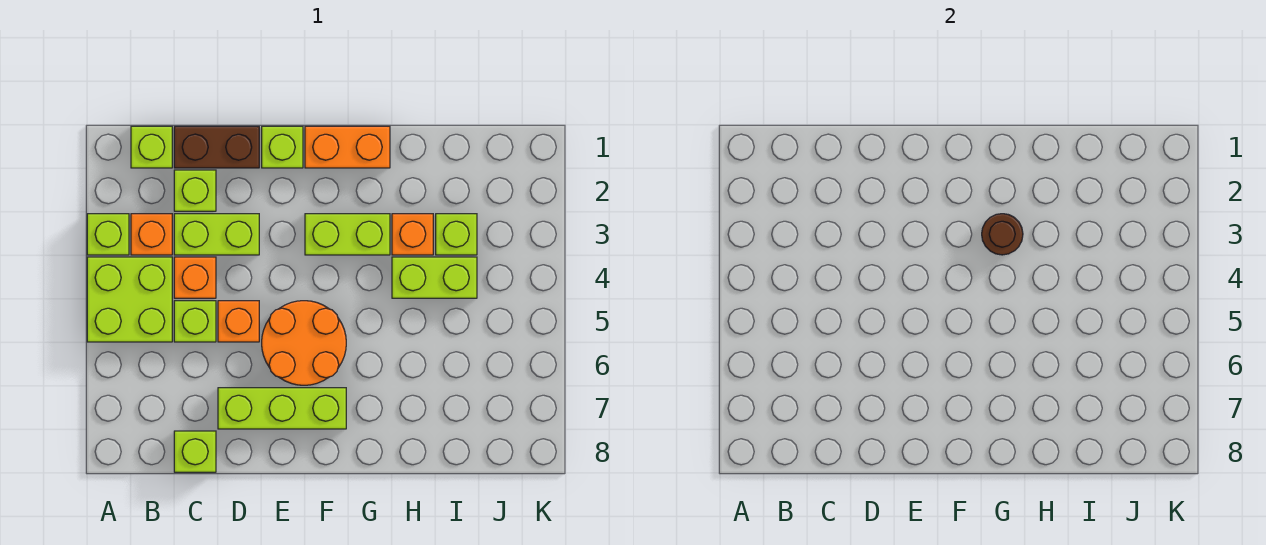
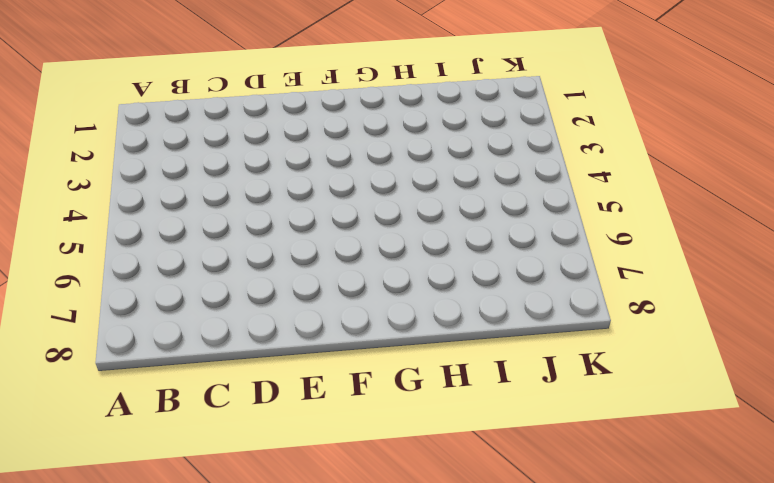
none -> lime brick A3 level 1
none -> lime brick A4:B5 level 1
none -> lime brick B1 level 1

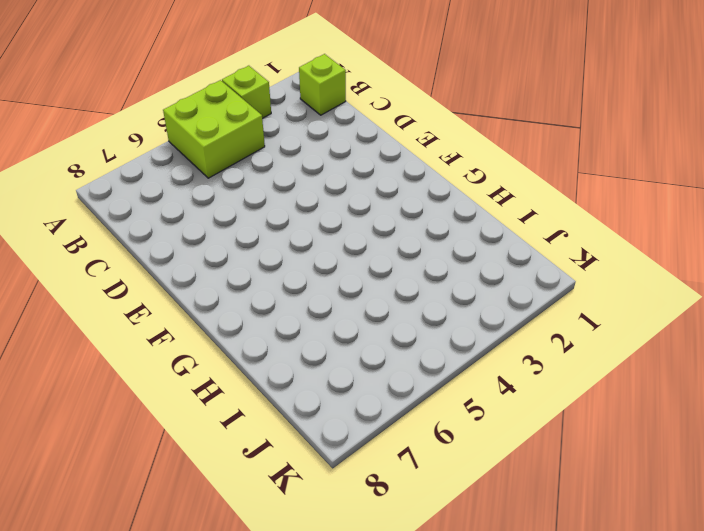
none -> orange brick B3 level 1
none -> brown brick C1:D1 level 1
none -> lime brick C2 level 1

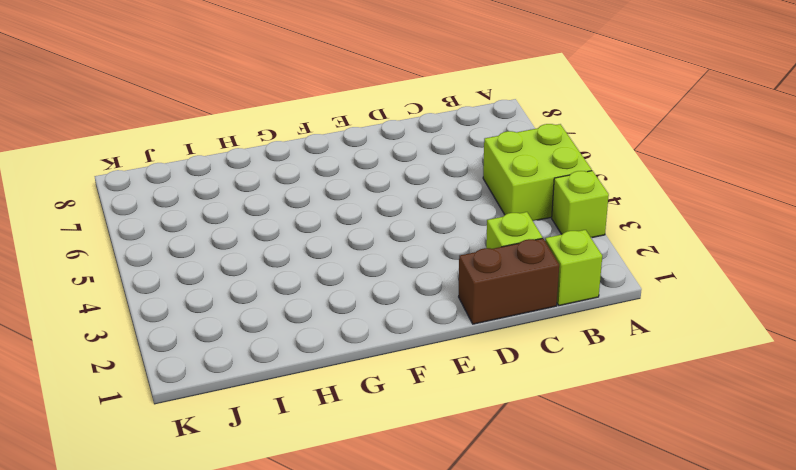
none -> orange brick B3 level 1
none -> lime brick C3:D3 level 1
none -> orange brick C4 level 1

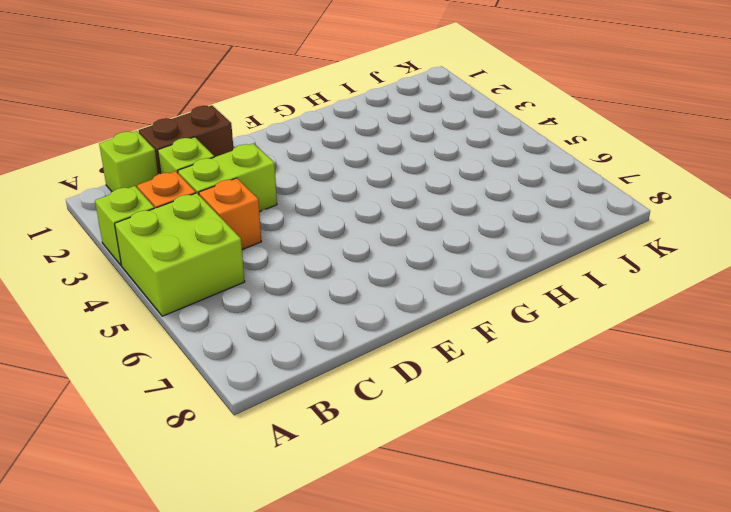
none -> lime brick C5 level 1
none -> lime brick C8 level 1
none -> orange brick D5 level 1

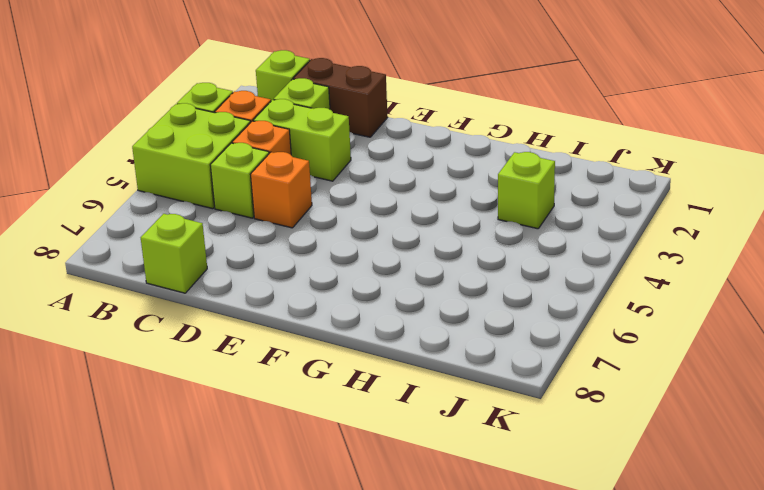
none -> lime brick D7:F7 level 1
none -> lime brick E1 level 1
none -> orange round brick E5:F6 level 1

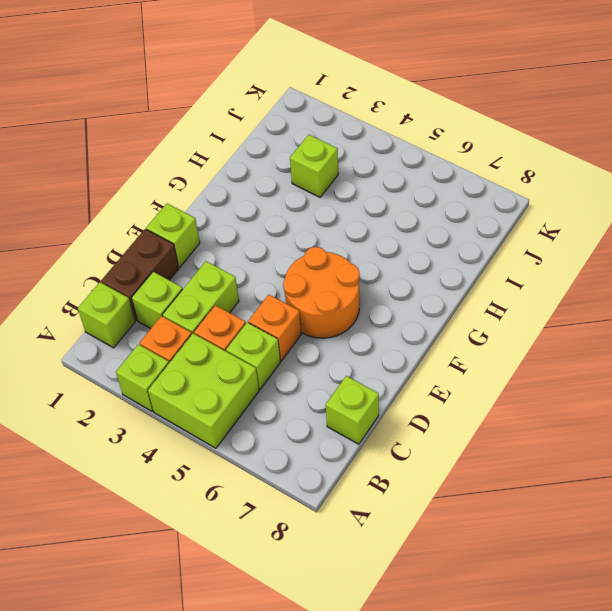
none -> lime brick D7:F7 level 1
none -> orange brick F1:G1 level 1
none -> lime brick F3:G3 level 1

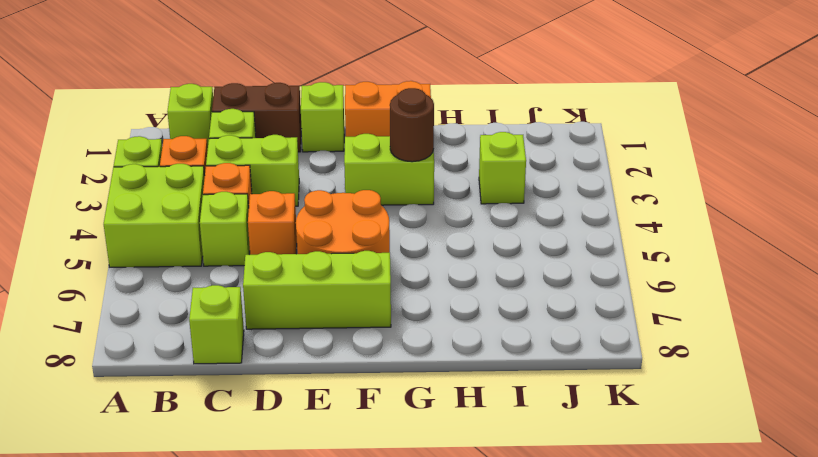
none -> orange brick H3 level 1
none -> lime brick H4:I4 level 1

